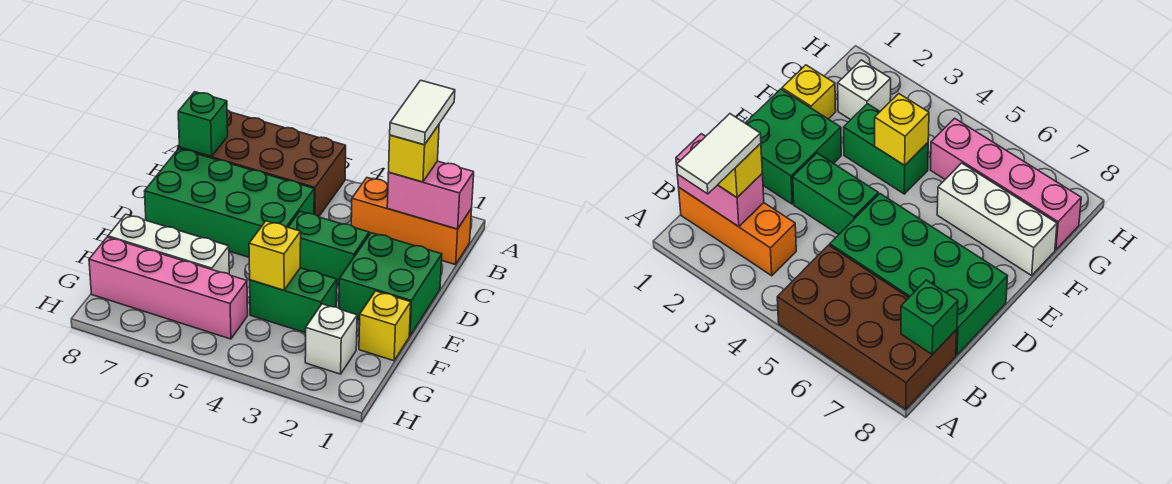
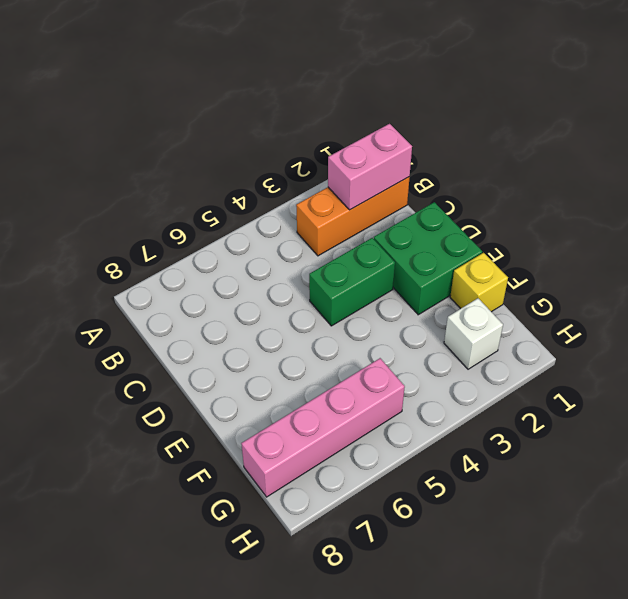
none -> brown brick A5:B8 level 1
none -> green brick C5:D8 level 1
none -> green brick F3:F4 level 1

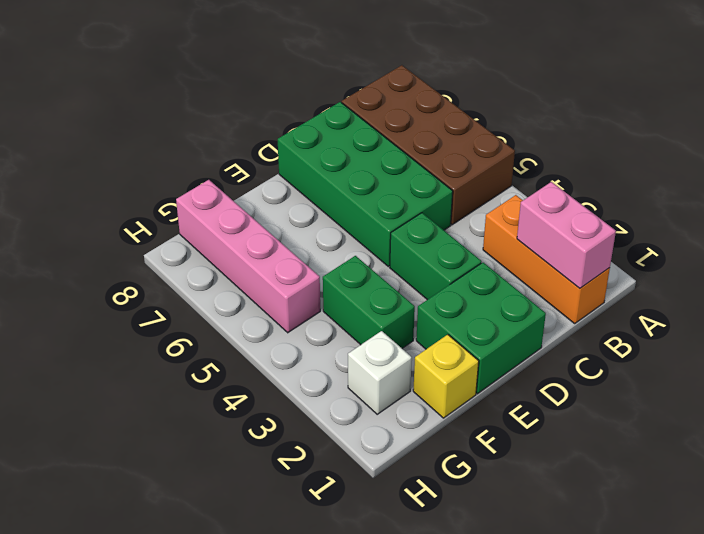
none -> white brick F6:F8 level 1
none -> green brick B8 level 2
none -> yellow brick F4 level 2

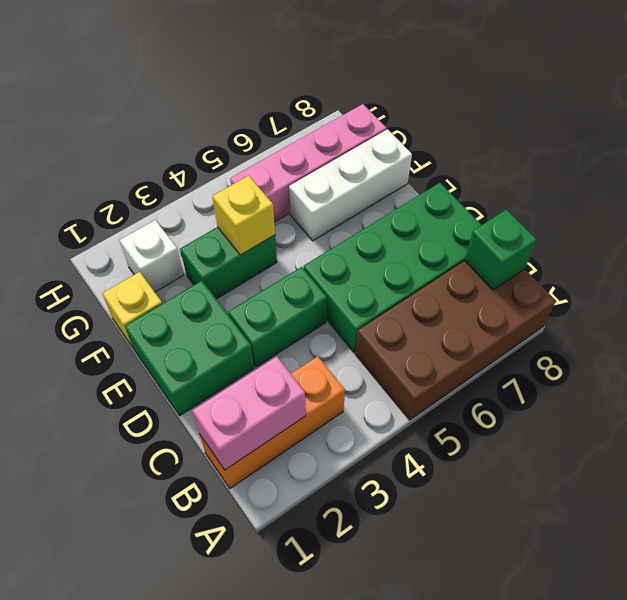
none -> yellow brick B2 level 3
none -> white tile A2:B2 level 4

